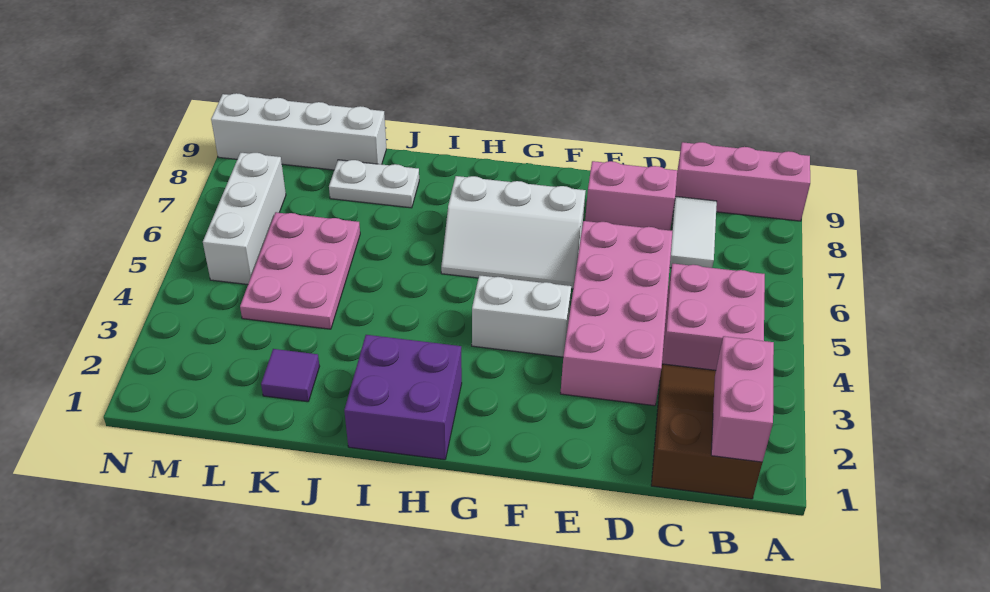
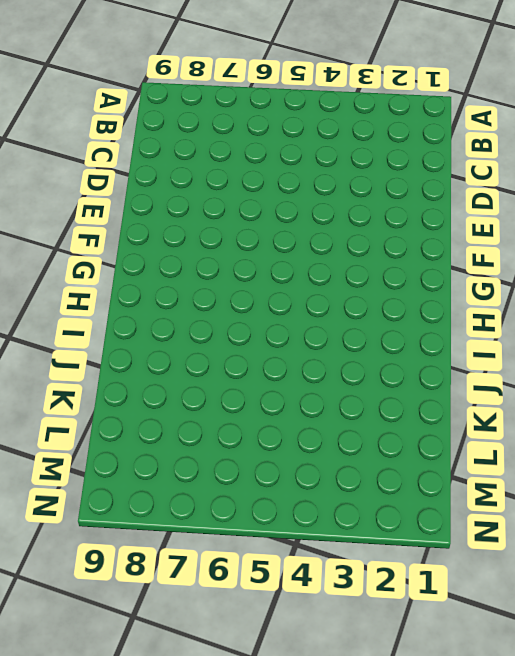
none -> pink brick A9:C9 level 1
none -> brown slope B1:C3 level 1 top 1
none -> pink brick B4:C5 level 1

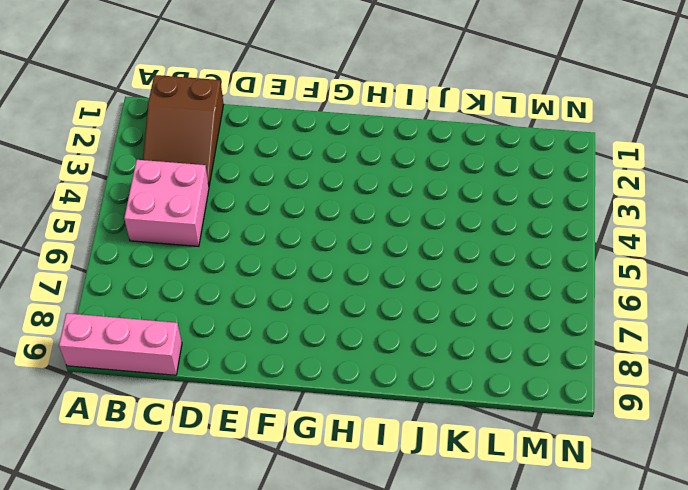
none -> white tile C7:C8 level 1
none -> pink brick D3:E6 level 1
none -> pink brick D8:E8 level 1

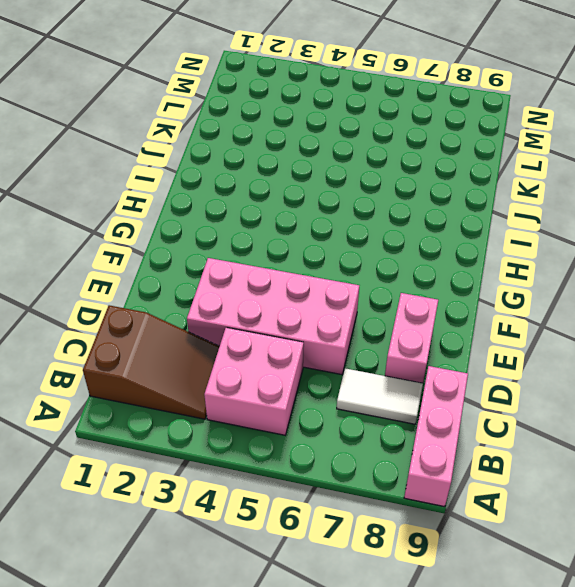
none -> white brick F4:G4 level 1
none -> white slope F6:H7 level 1 top 7
none -> purple brick H1:I2 level 1

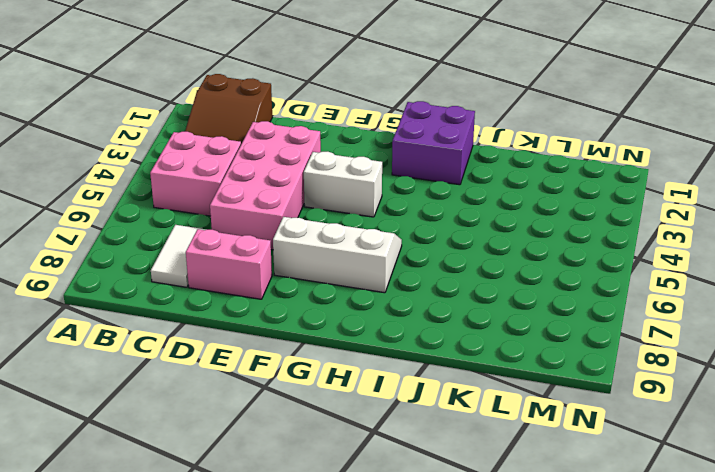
none -> pink brick A9:C9 level 1
none -> white plate J8:K8 level 1
none -> purple tile K2 level 1

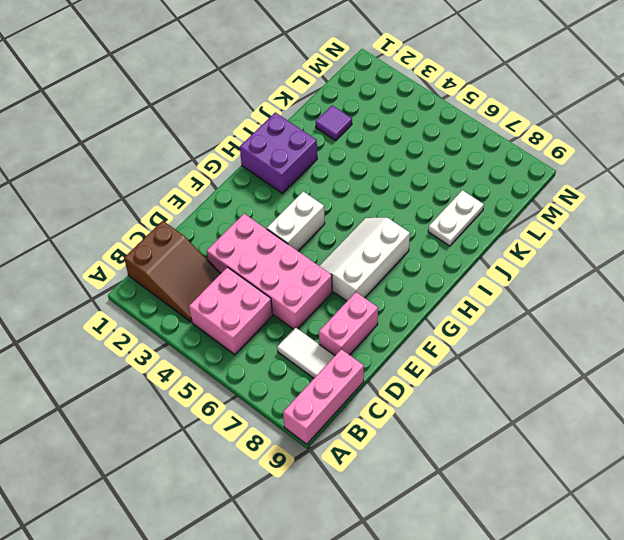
none -> pink plate K4:L6 level 1
none -> white brick K9:N9 level 1
none -> white brick M5:M7 level 1

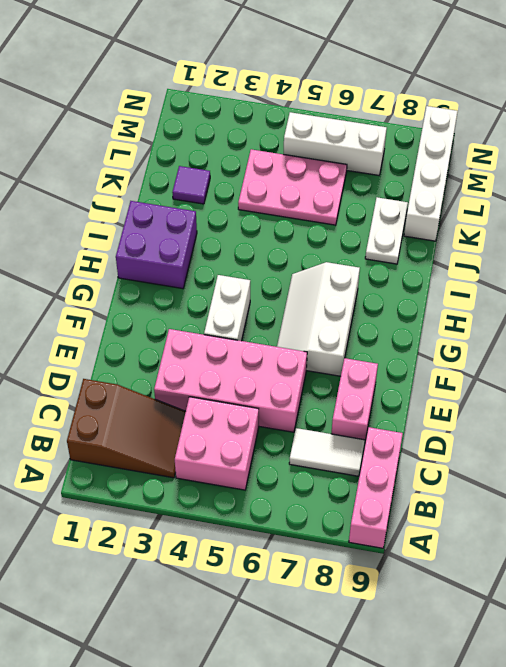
none -> pink brick B1:B2 level 2

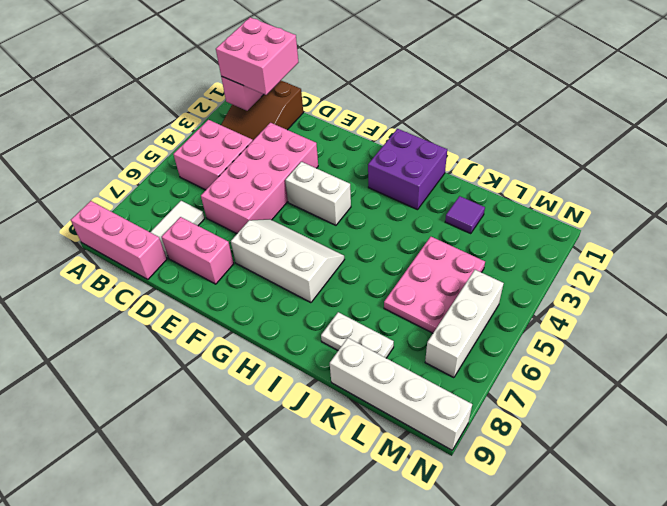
pink brick B1:C2 level 3 -> none

